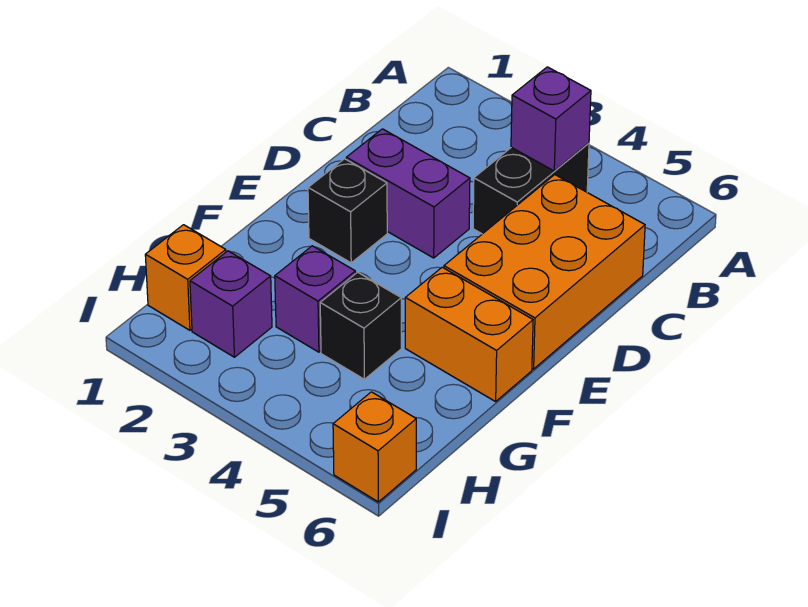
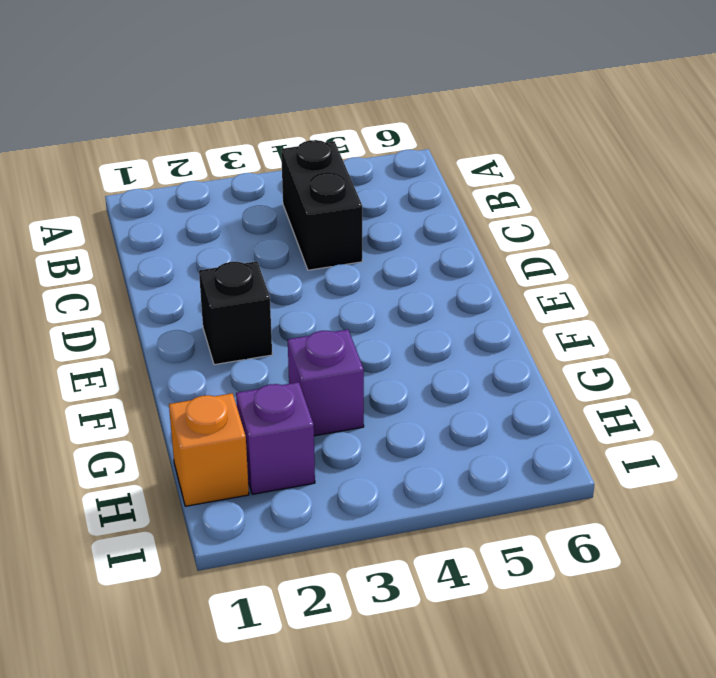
none -> orange brick C5:E6 level 1
none -> purple brick D2:D3 level 1

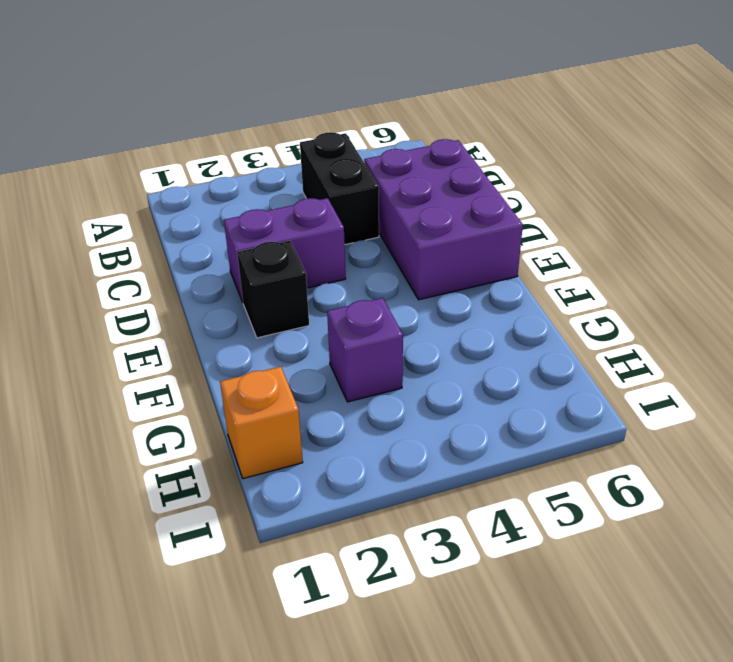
purple brick C5:E6 level 1 -> orange brick C5:E6 level 1
none -> orange brick F5:F6 level 1
none -> black brick G4 level 1

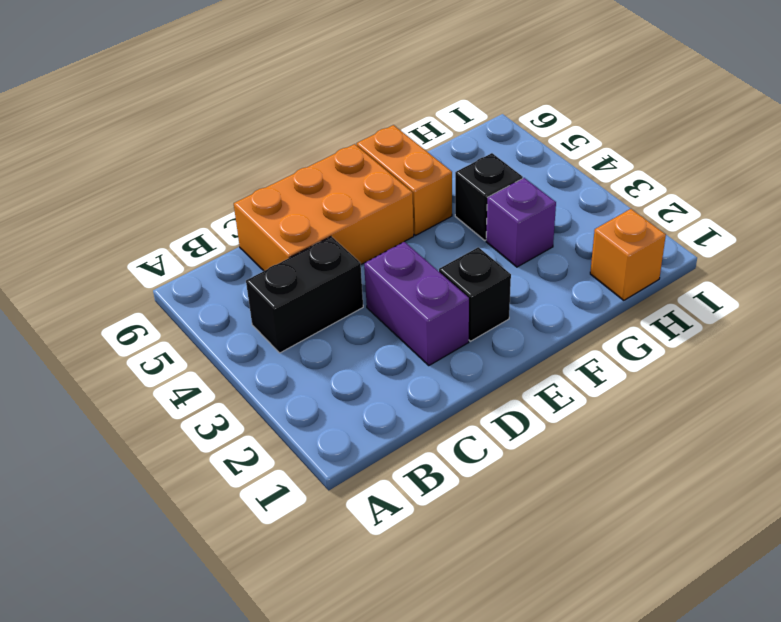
none -> purple brick H2 level 1
none -> orange brick I6 level 1

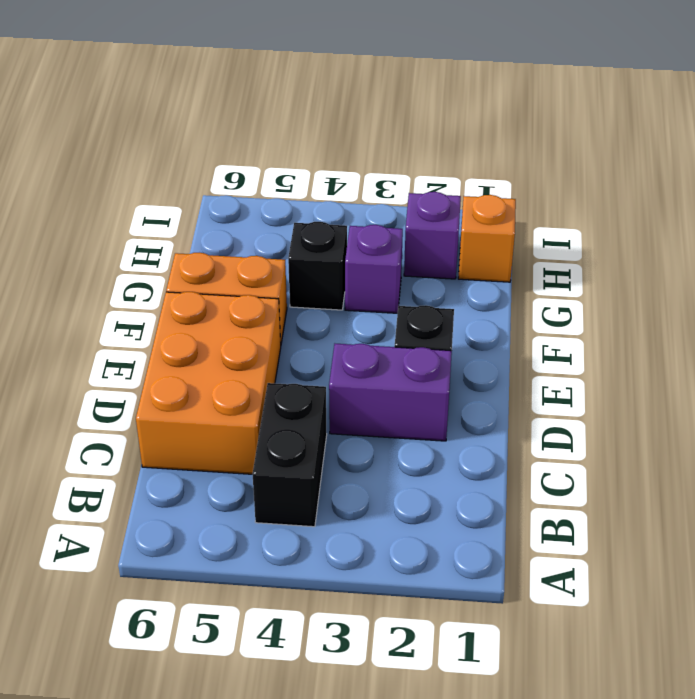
none -> orange brick I6 level 1
none -> purple brick B4 level 2

